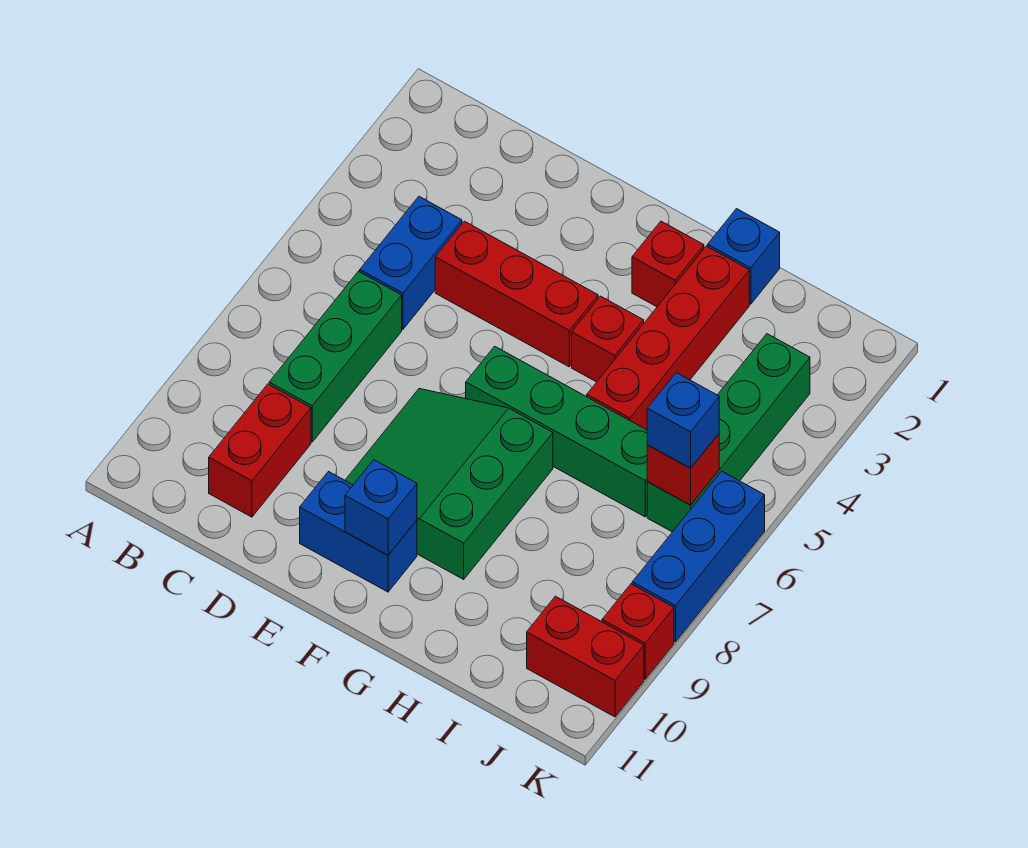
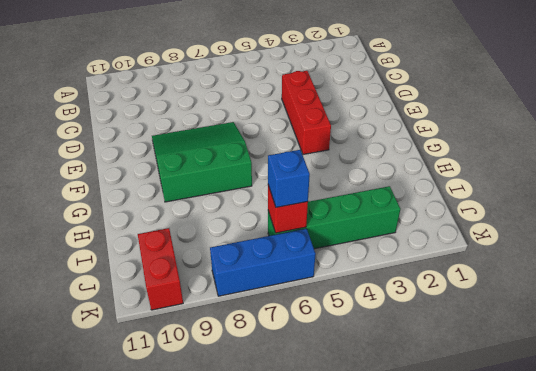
none -> blue brick C4:C5 level 1
none -> green brick C6:C8 level 1
none -> red brick C9:C10 level 1

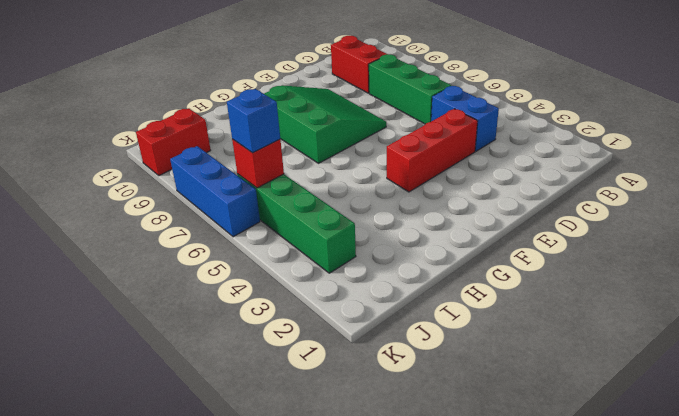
none -> blue brick E10:F10 level 1
none -> green brick F6:I6 level 1
none -> red brick G2 level 1

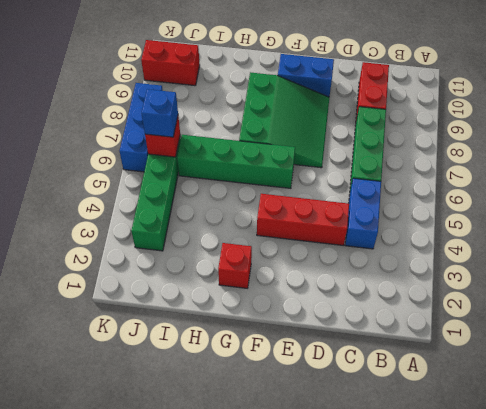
none -> red brick G4 level 1
none -> blue brick H1 level 1
none -> red brick H2:H5 level 1

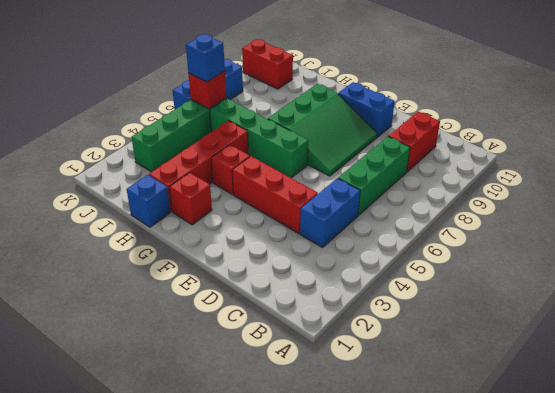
none -> red brick K9 level 1
none -> blue brick F10 level 2

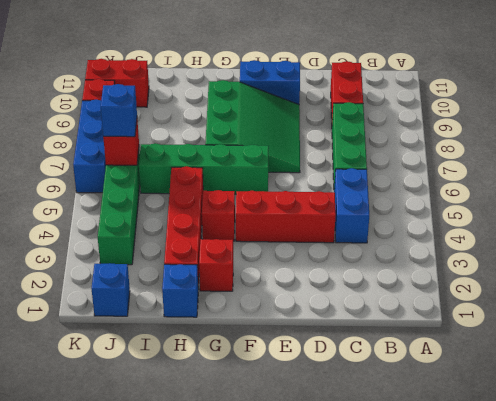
blue brick J1 level 1 -> blue brick F10 level 2

